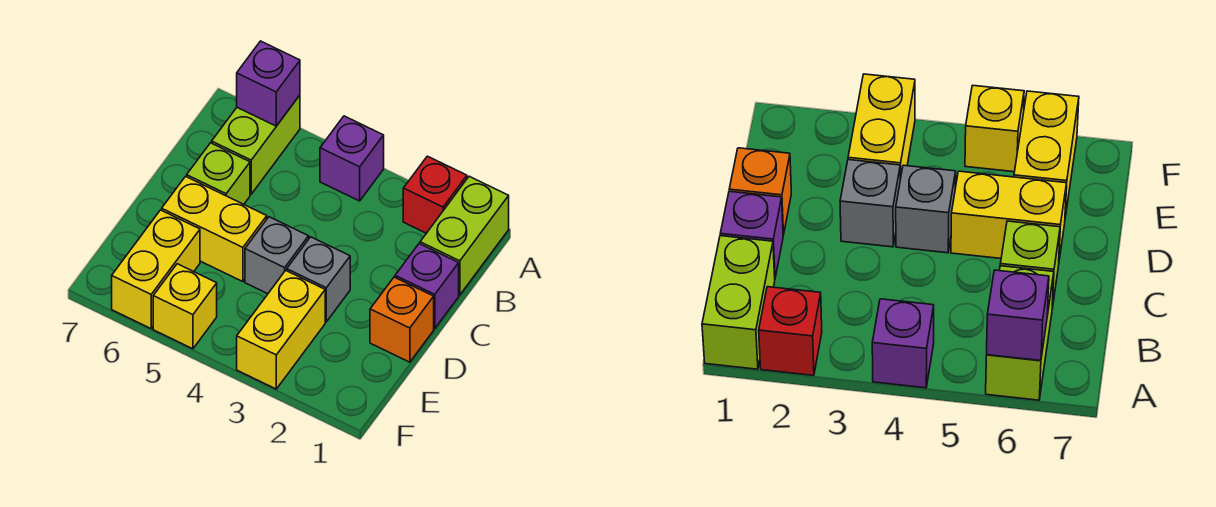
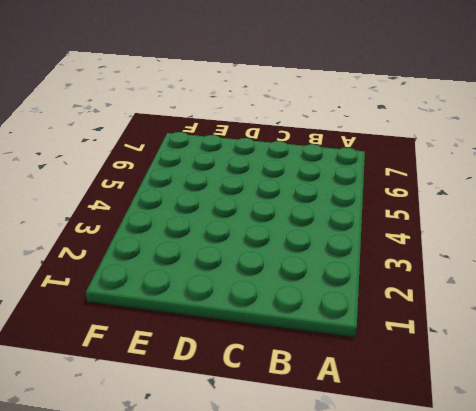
none -> lime brick A1:B1 level 1
none -> red brick A2 level 1
none -> purple brick A4 level 1

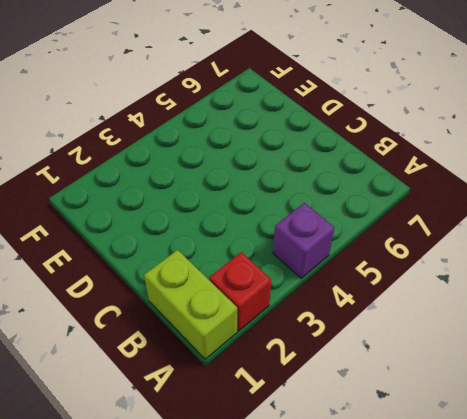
none -> lime brick A6:B6 level 1
none -> purple brick C1 level 1
none -> lime brick C6 level 1

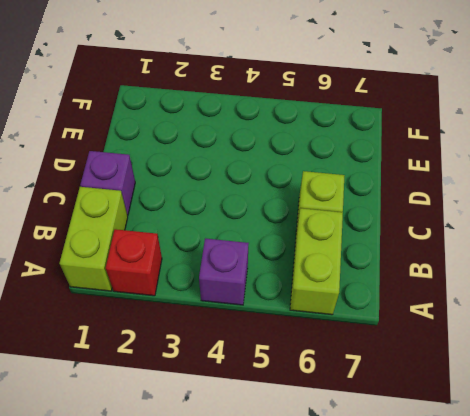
none -> orange brick D1 level 1
none -> grey brick D3 level 1
none -> grey brick D4 level 1

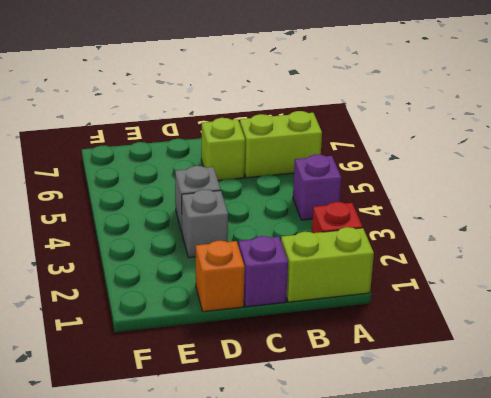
none -> yellow brick D5:D6 level 1
none -> yellow brick E3:F3 level 1
none -> yellow brick E6:F6 level 1

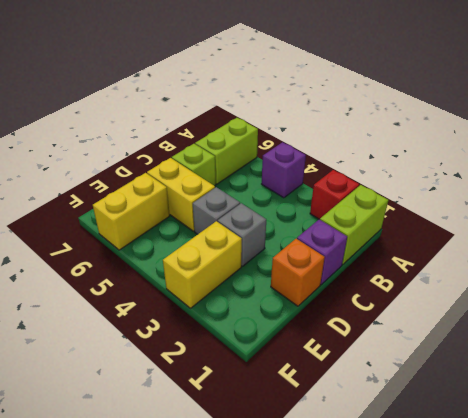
none -> yellow brick F5 level 1
none -> purple brick A6 level 2

